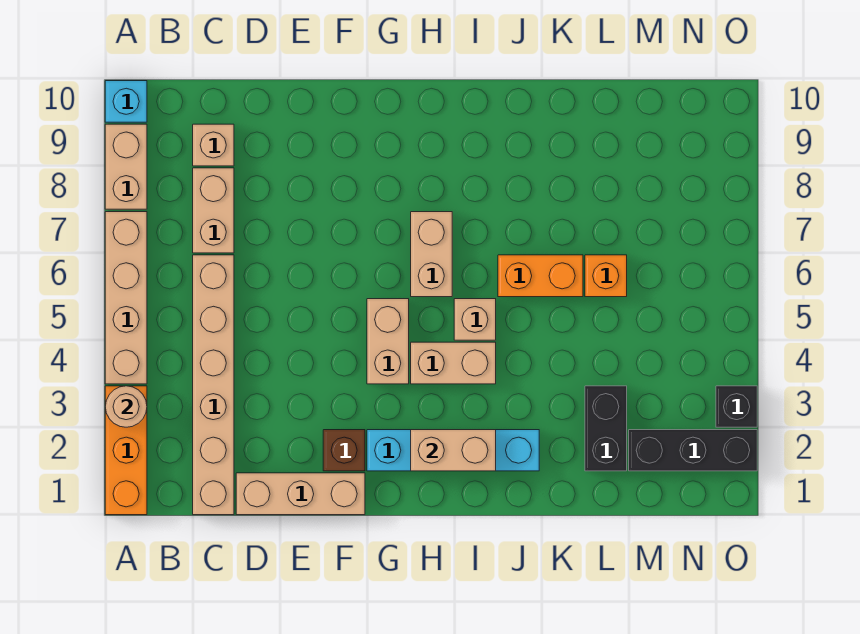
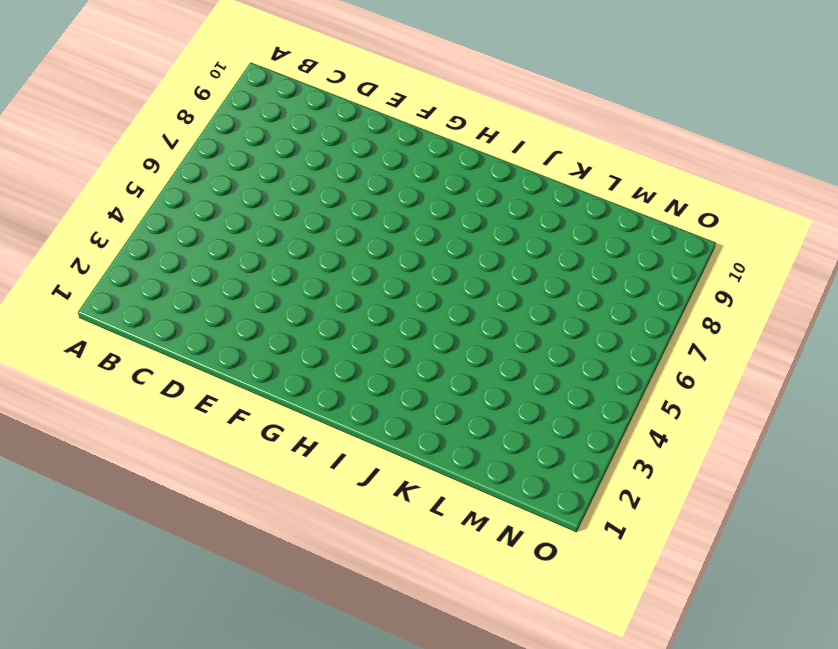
none -> orange brick A1:A3 level 1
none -> tan brick A4:A7 level 1
none -> tan brick A8:A9 level 1

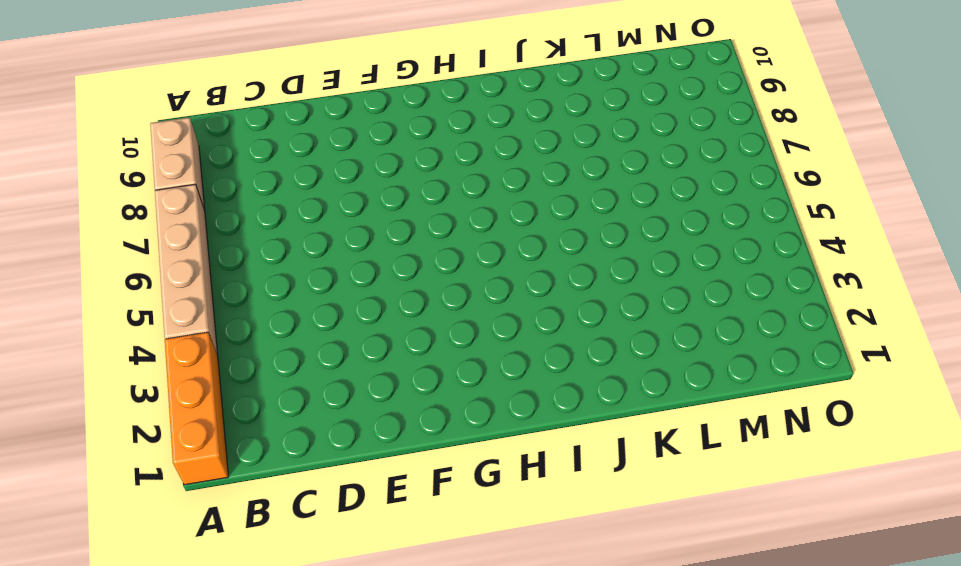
none -> cyan brick A10 level 1
none -> tan brick C1:C6 level 1
none -> tan brick C7:C8 level 1

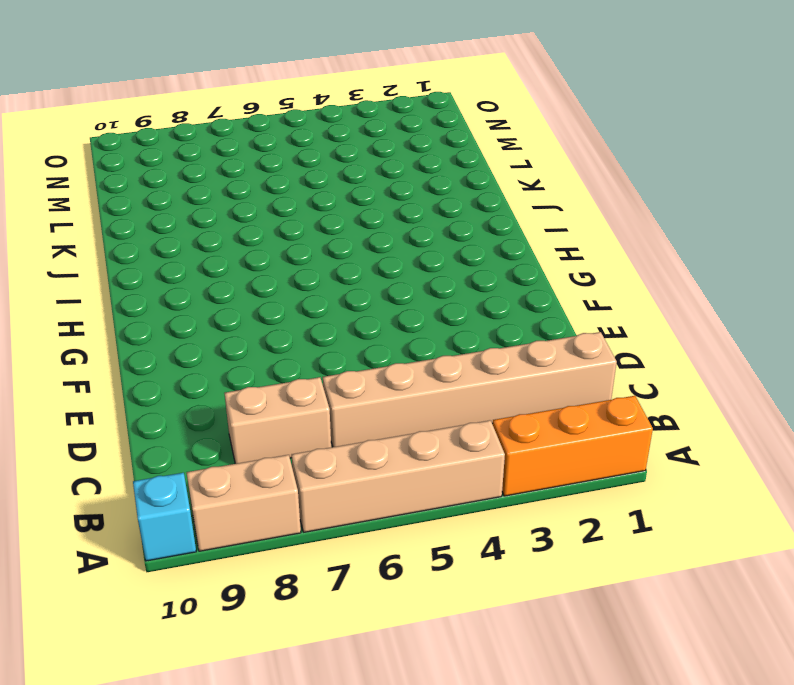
none -> tan brick C9 level 1
none -> tan brick D1:F1 level 1
none -> brown brick F2 level 1

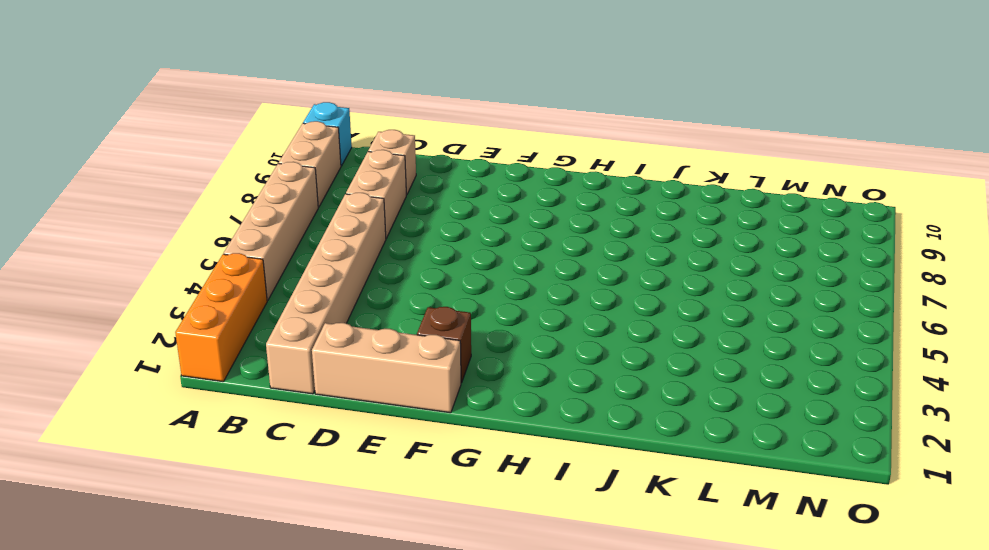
none -> cyan brick G2:J2 level 1
none -> tan brick G4:G5 level 1
none -> tan brick H4:I4 level 1

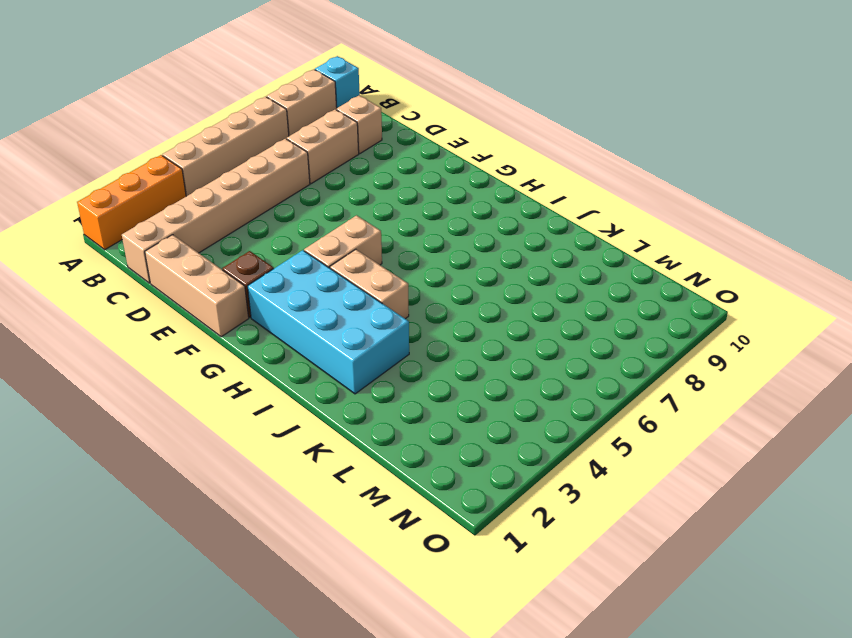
cyan brick G2:J3 level 1 -> cyan brick G2:J2 level 1
none -> tan brick H6:H7 level 1
none -> tan brick I5 level 1
none -> orange brick J6:K6 level 1

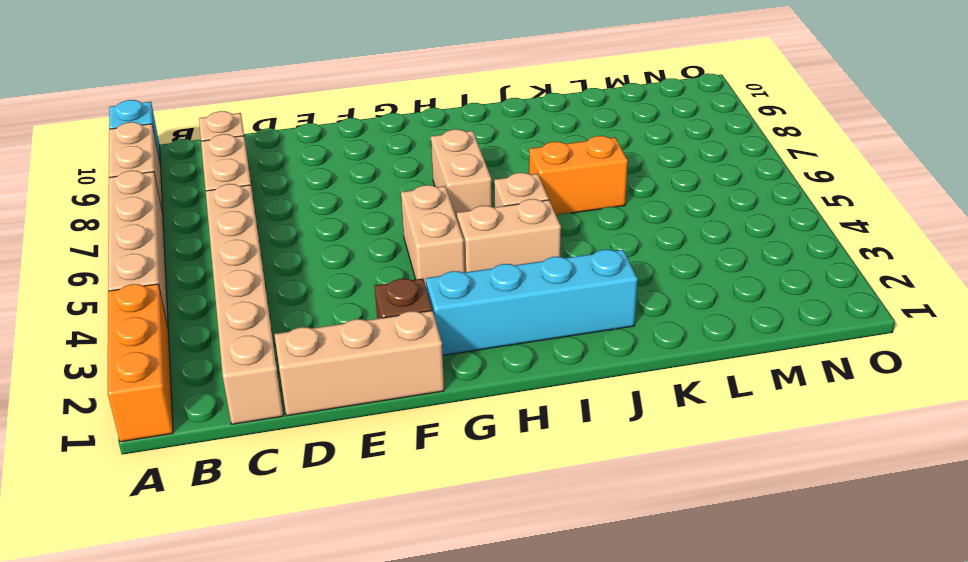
none -> black brick L2:L3 level 1
none -> orange brick L6 level 1
none -> black brick M2:O2 level 1

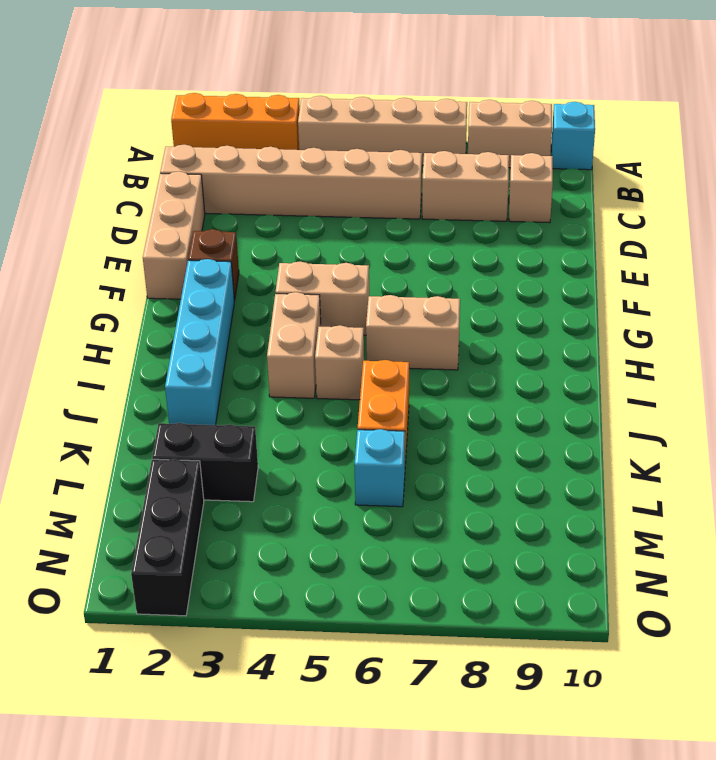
cyan brick L6 level 1 -> orange brick L6 level 1
none -> black brick O3 level 1
none -> tan round brick A3 level 2
none -> tan brick H2:I2 level 2

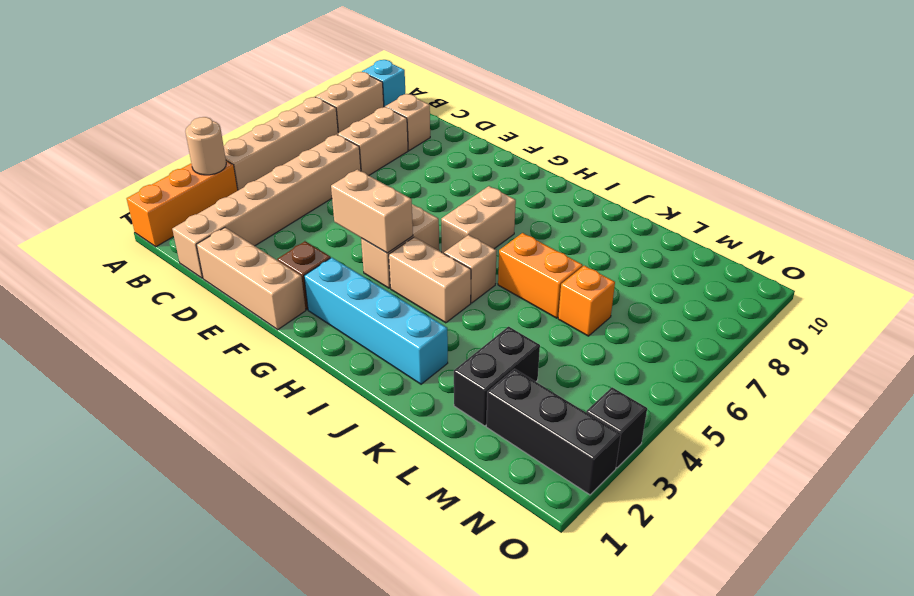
tan brick F4:G4 level 2 -> tan brick H2:I2 level 2

